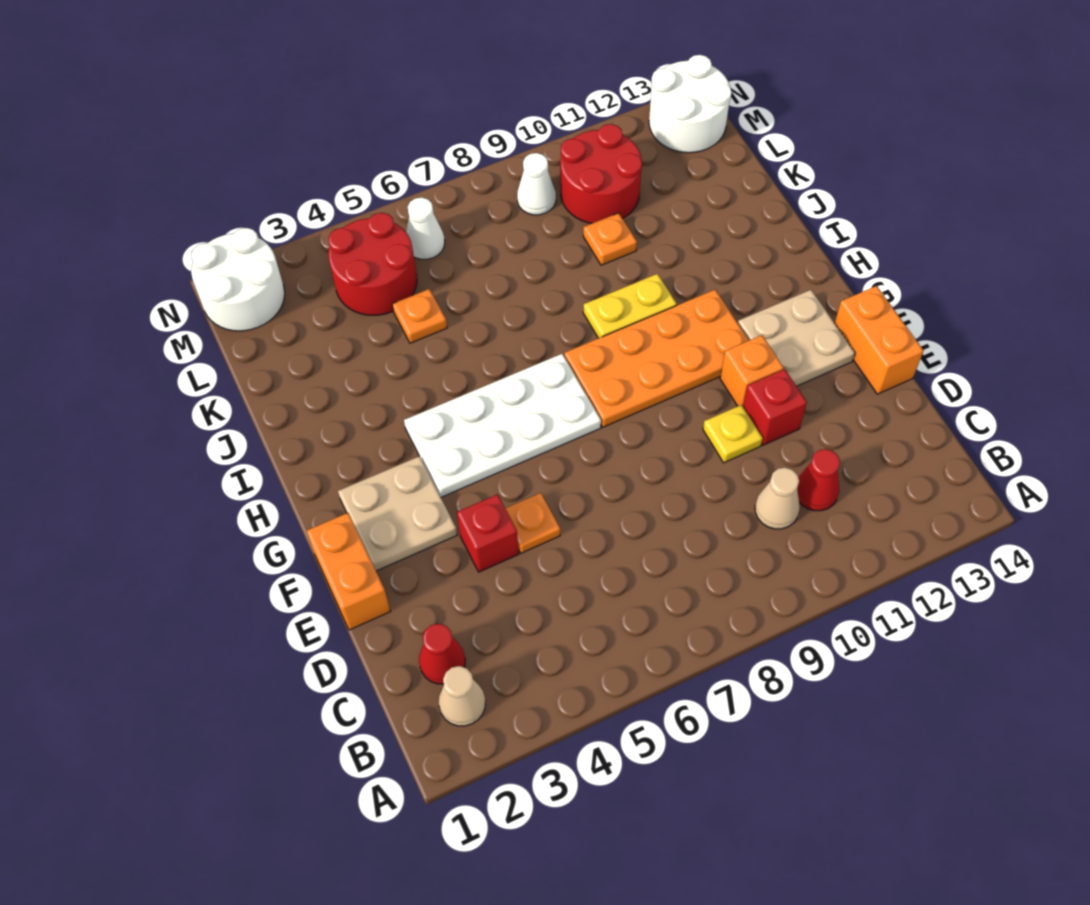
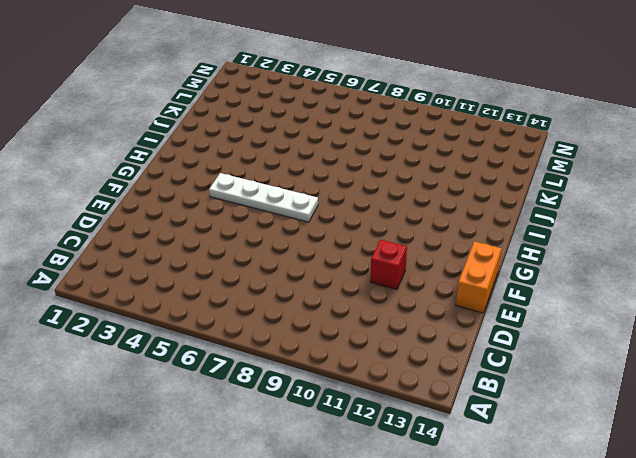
white plate G4:G7 level 1 -> white plate G4:H7 level 1
none -> tan cone B2 level 1
none -> red cone C2 level 1
none -> tan cone C10 level 1

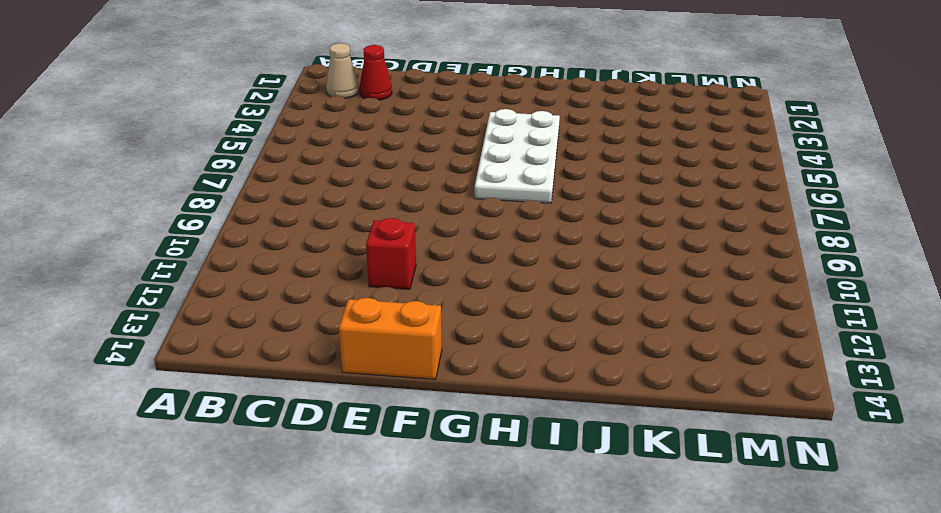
none -> tan cone C10 level 1
none -> red cone C11 level 1
none -> orange brick E1:F1 level 1

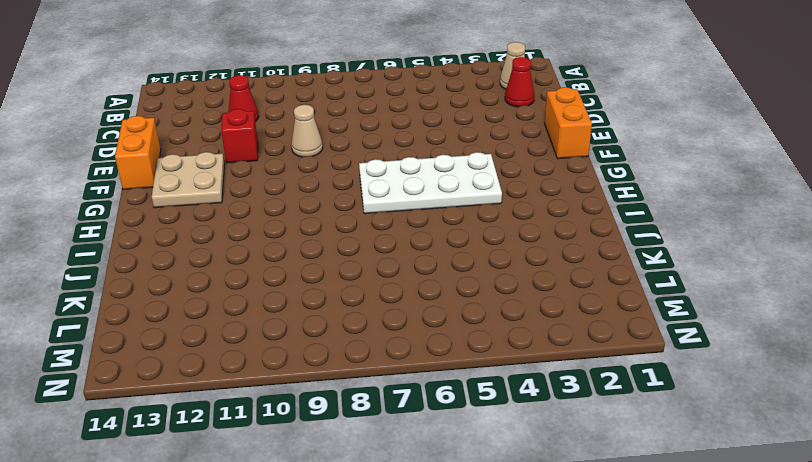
tan cone E9 level 1 -> tan cone C10 level 1
none -> red brick E4 level 1
none -> orange plate E5 level 1
none -> yellow plate E10 level 1

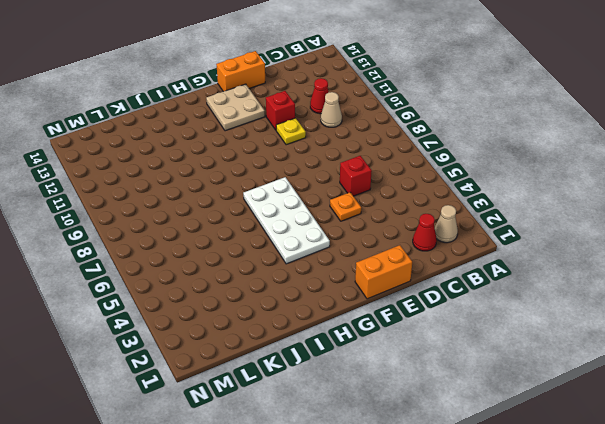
red brick D6 level 1 -> red brick E4 level 1
none -> tan plate F2:G3 level 1
none -> orange brick F11 level 1
none -> orange plate G8:H11 level 1

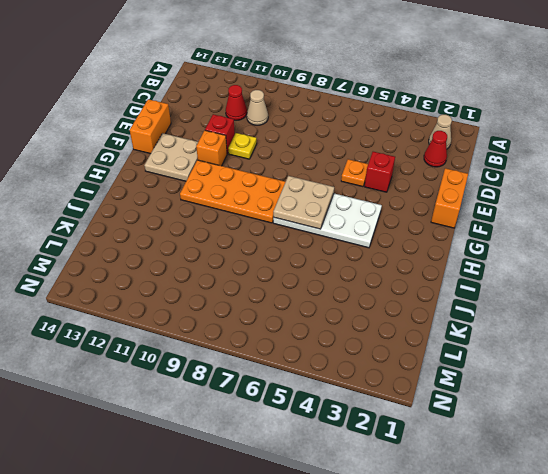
tan plate G6:H7 level 2 -> tan plate F2:G3 level 1
none -> yellow plate I9:I10 level 1
none -> orange plate K5 level 1
none -> orange plate K10 level 1

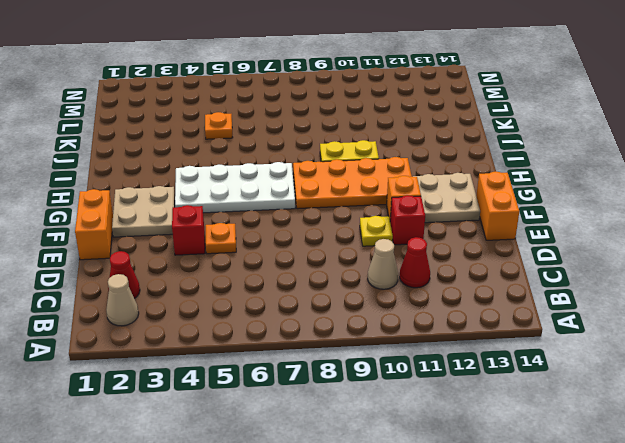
none -> orange plate K10 level 1
none -> red round brick L4:M5 level 1
none -> red round brick L10:M11 level 1

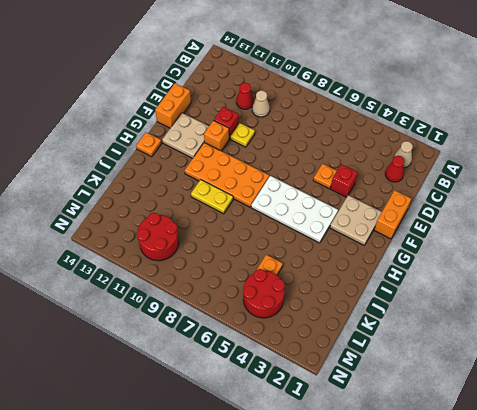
orange plate H14 level 1 -> orange plate K10 level 1
none -> white round brick M1:N2 level 1
none -> white cone M6 level 1
none -> white cone M9 level 1

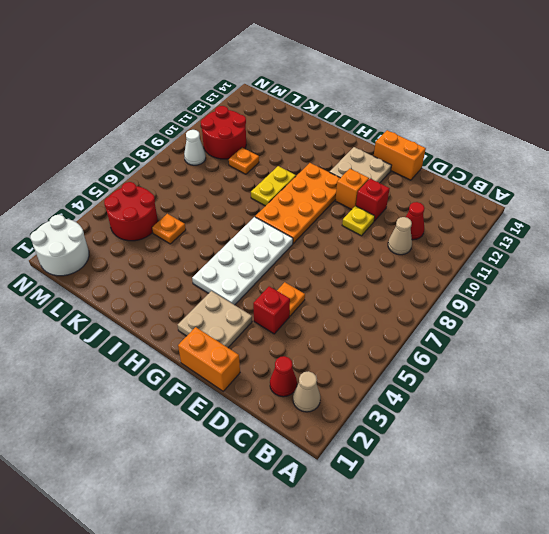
none -> white cone M6 level 1
none -> white round brick M13:N14 level 1

